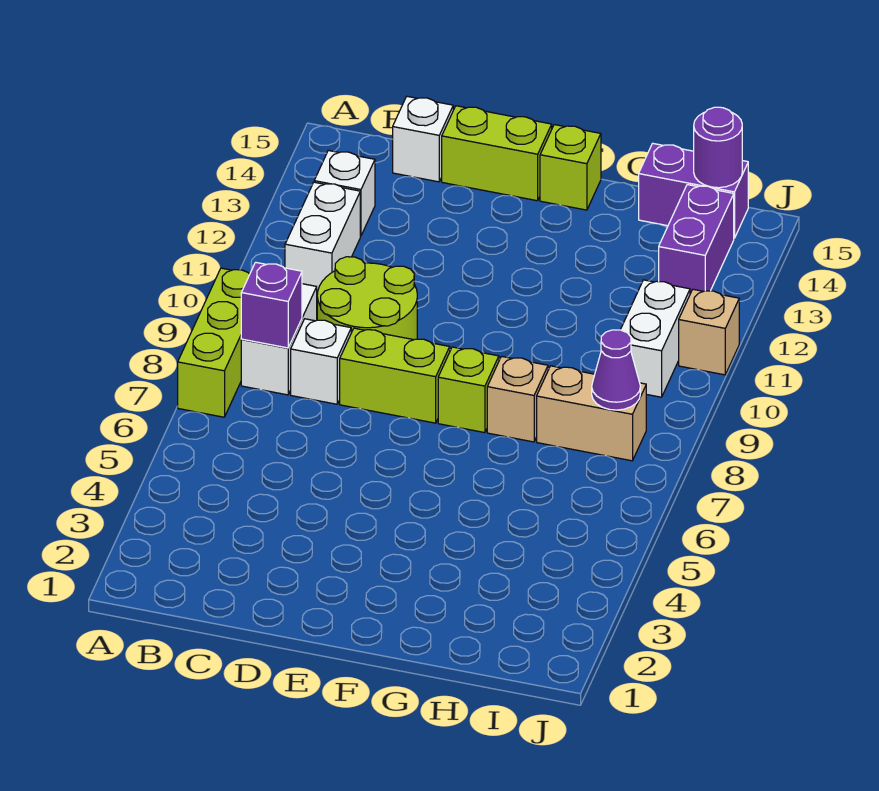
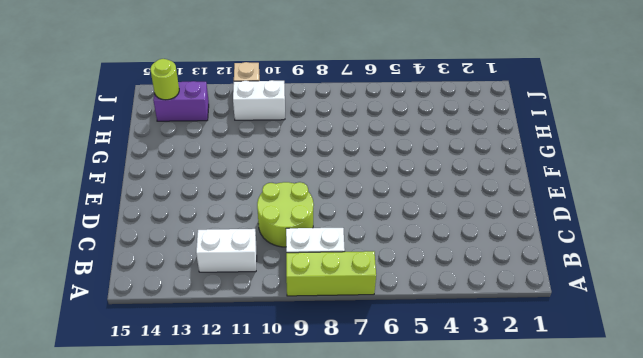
lime round brick I14 level 2 -> none
none -> white brick B13 level 1
none -> white brick C8 level 1
none -> white brick C15 level 1

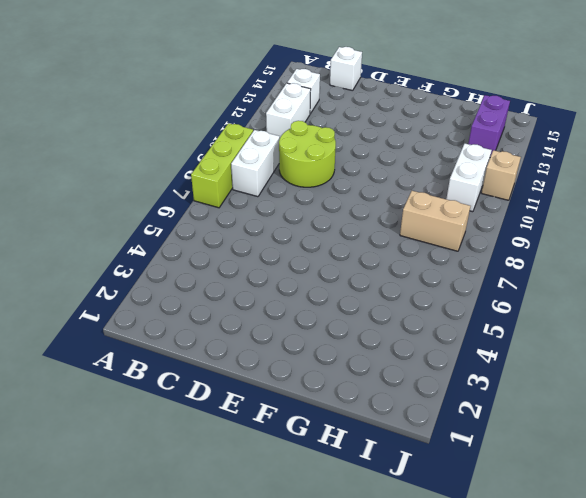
none -> white brick C8 level 1
none -> lime brick D8:E8 level 1
none -> lime brick D15:E15 level 1

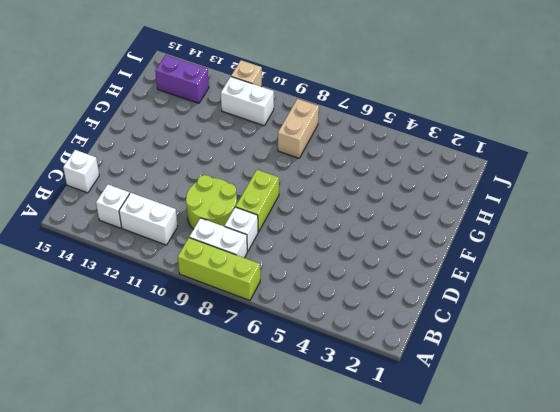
none -> lime brick D15:E15 level 1
none -> lime brick F8 level 1
none -> lime brick F15 level 1

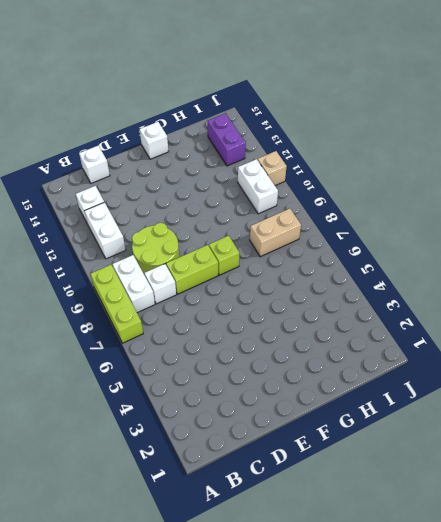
white brick F15 level 1 -> lime brick F15 level 1
none -> lime brick D15:E15 level 1
none -> tan brick G8 level 1
none -> purple brick H15:I15 level 1

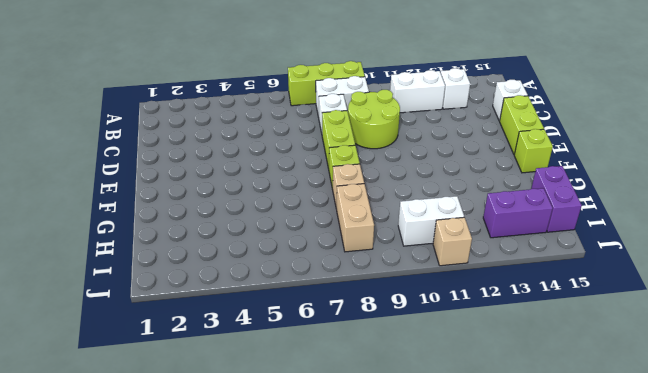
none -> purple brick B8 level 2
none -> purple cone I8 level 2
none -> purple round brick I15 level 2

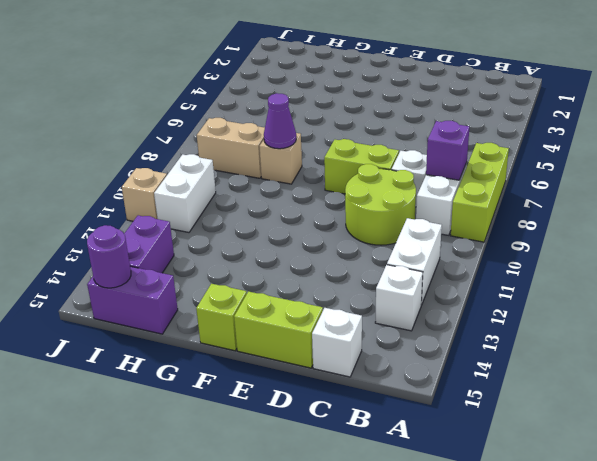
purple cone G8 level 2 -> purple cone I8 level 2
none -> lime brick F8 level 1

